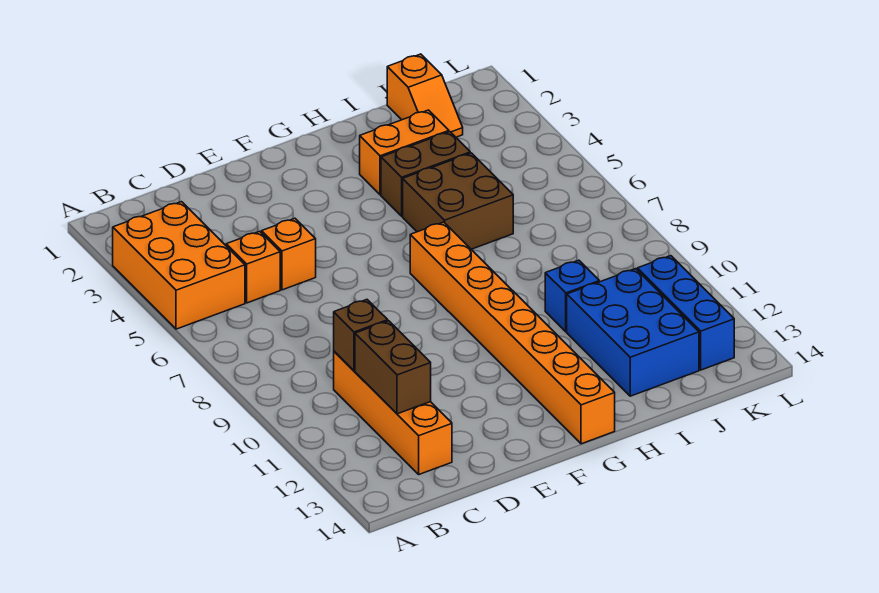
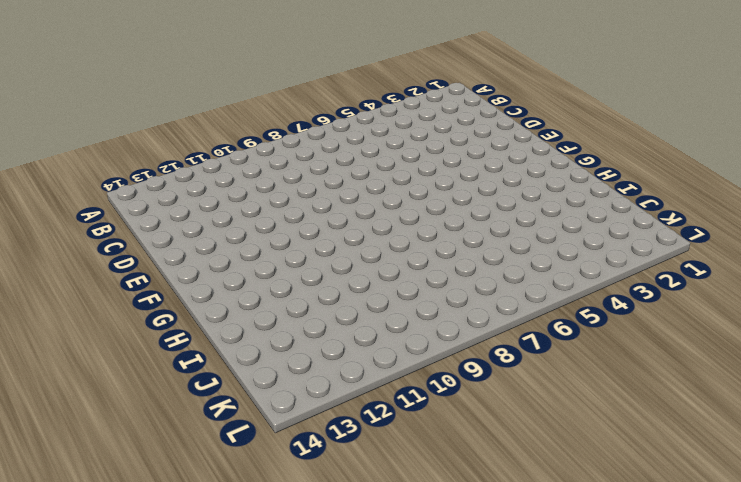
none -> orange brick A3:B5 level 1
none -> orange brick C5 level 1
none -> orange brick C10:C13 level 1

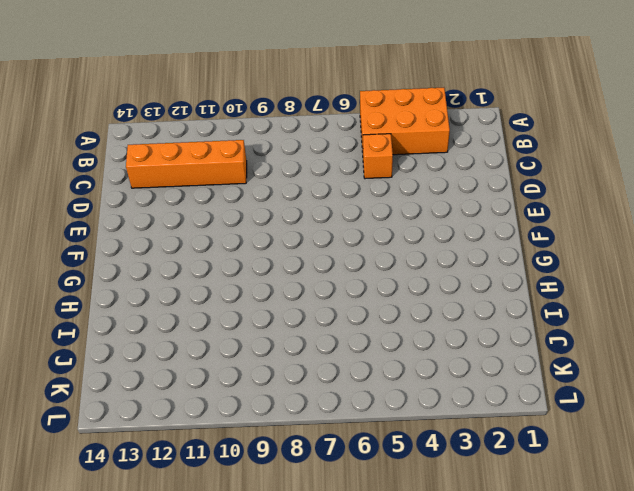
none -> orange brick D5 level 1
none -> orange brick G7:G14 level 1
none -> orange brick H3:I3 level 1

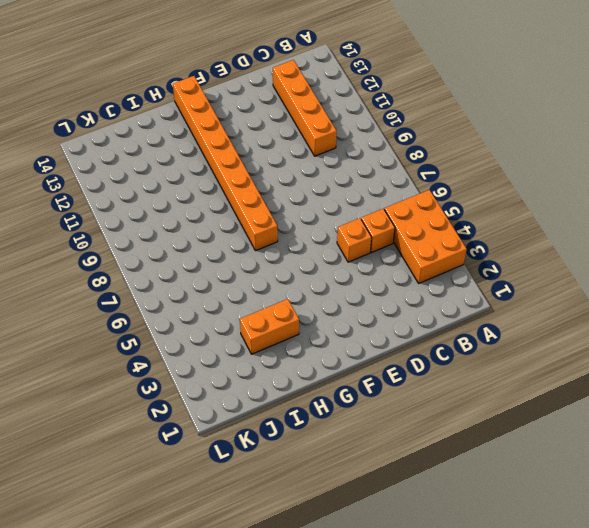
none -> brown brick H4:I4 level 1
none -> brown brick H5:I6 level 1
none -> blue brick I10 level 1

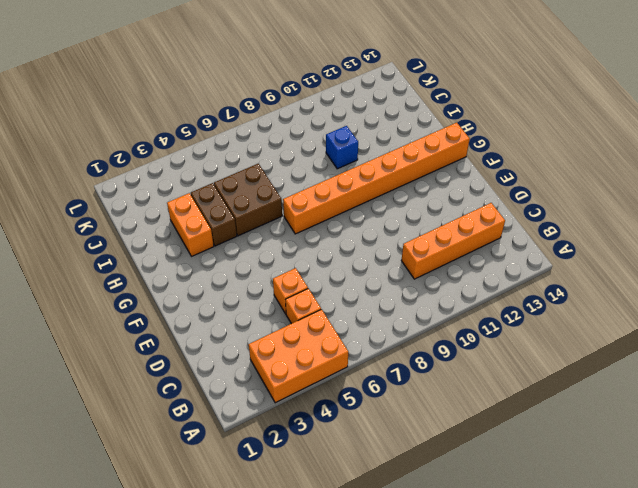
none -> blue brick I11:J13 level 1
none -> orange slope J1:J2 level 1 top 1
none -> blue brick K11:K13 level 1

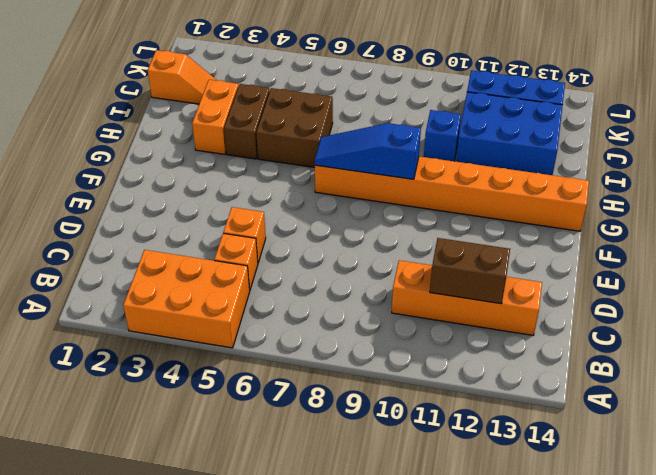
blue slope G7:G9 level 2 top 9 -> none
none -> brown brick C10 level 2

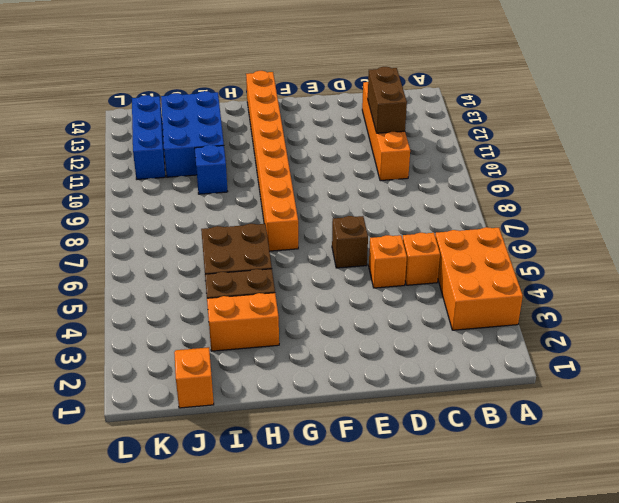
brown brick E6 level 1 -> brown brick C10 level 2

